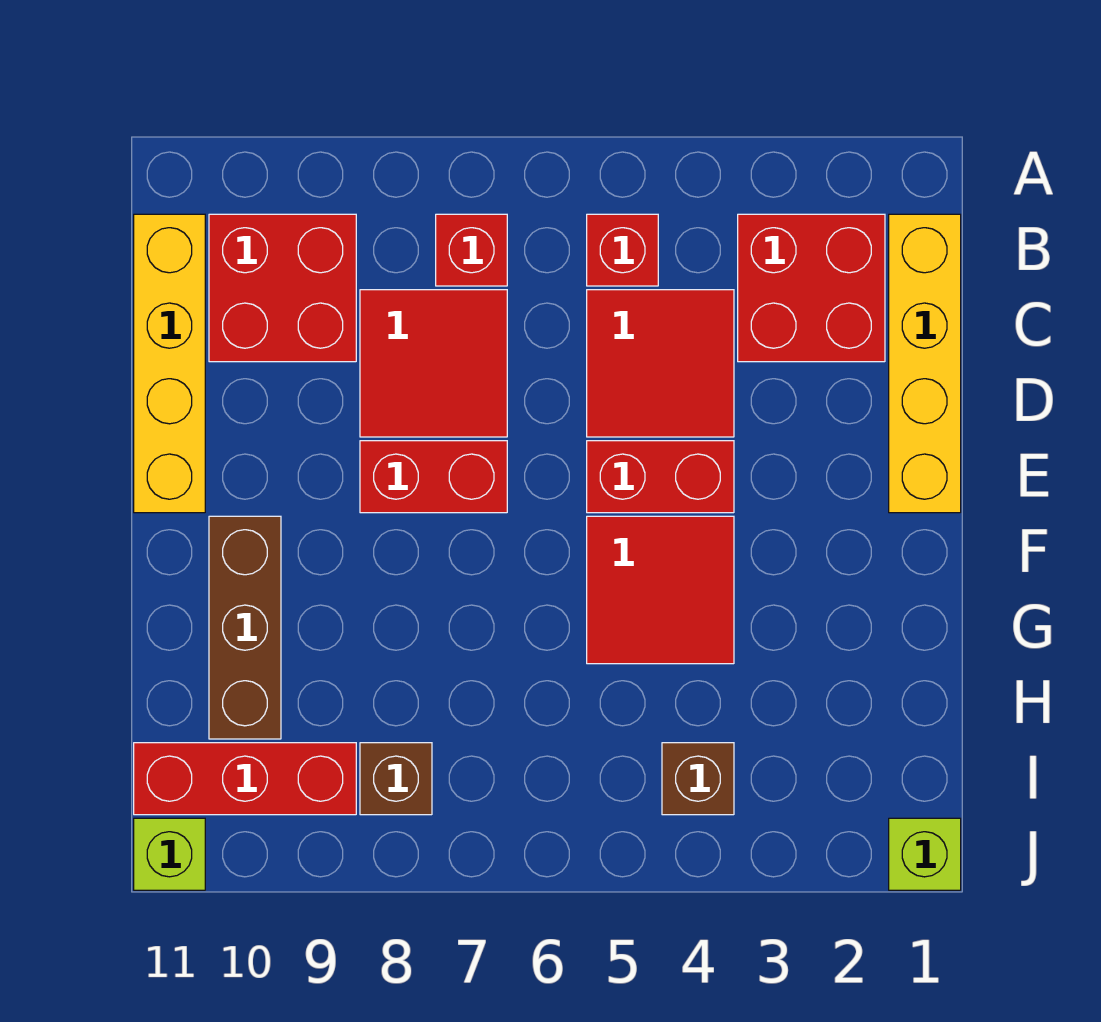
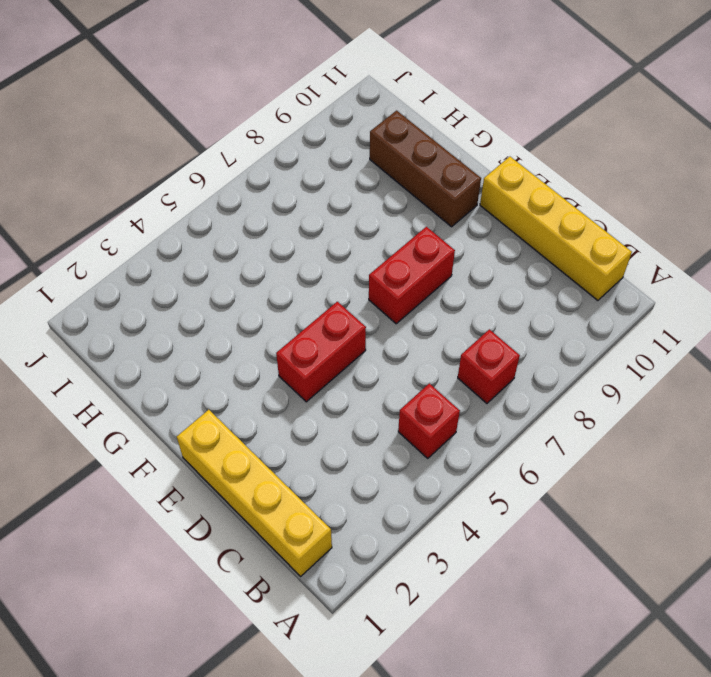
none -> red brick B2:C3 level 1
none -> red brick B9:C10 level 1
none -> red tile C4:D5 level 1

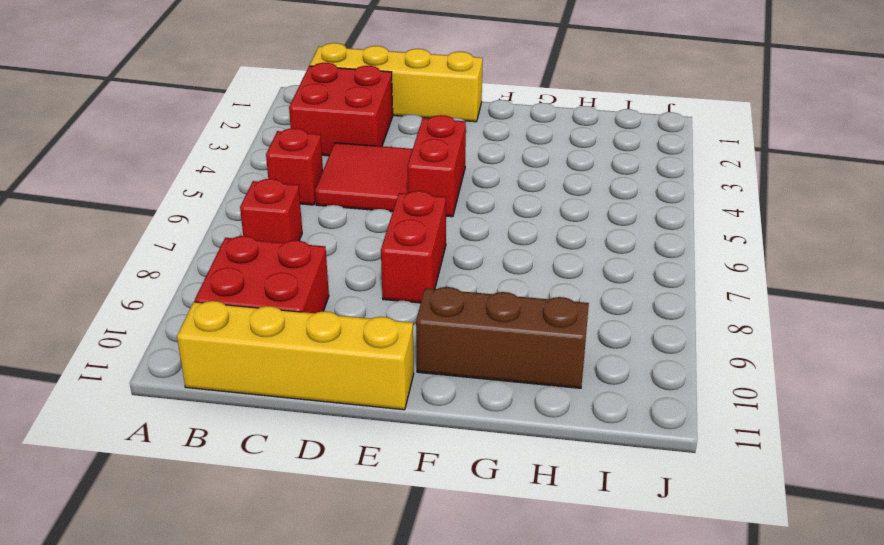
none -> red tile C7:D8 level 1
none -> red tile F4:G5 level 1
none -> brown brick I4 level 1

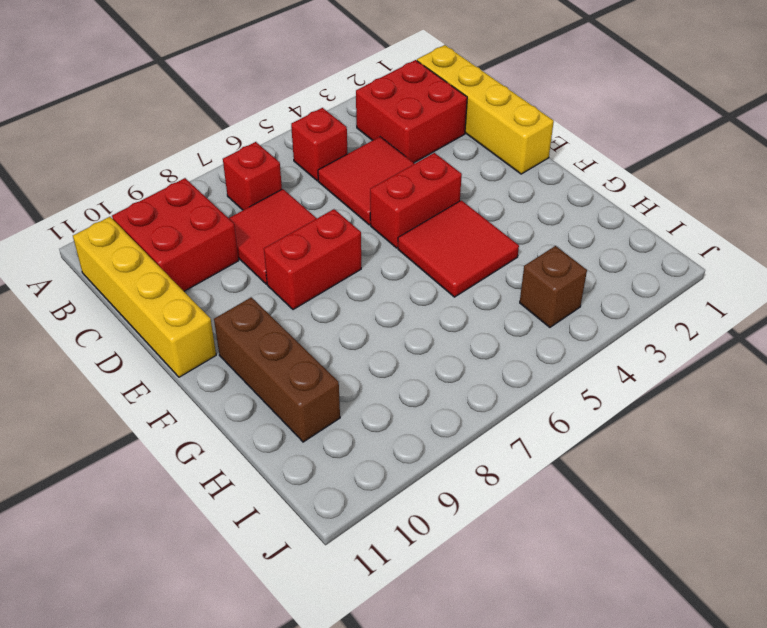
none -> brown brick I8 level 1
none -> red brick I9:I11 level 1
none -> lime brick J1 level 1

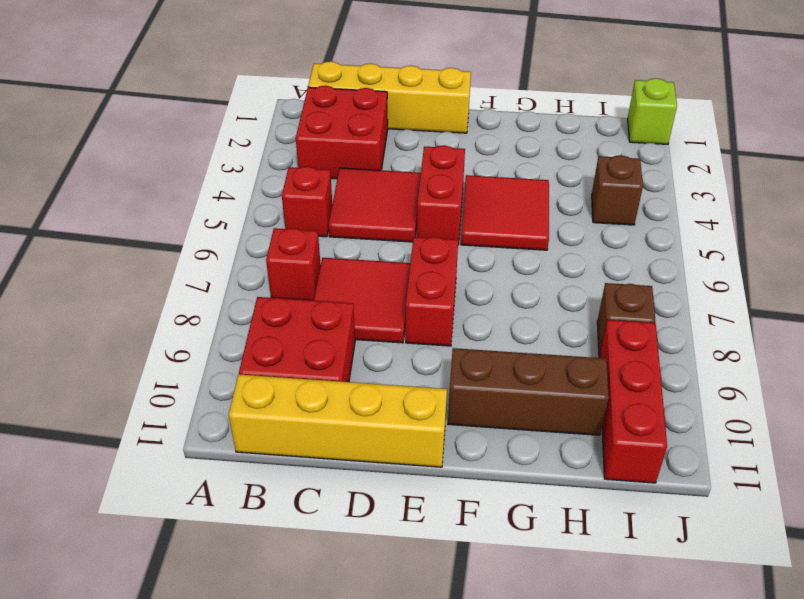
none -> lime brick J11 level 1

